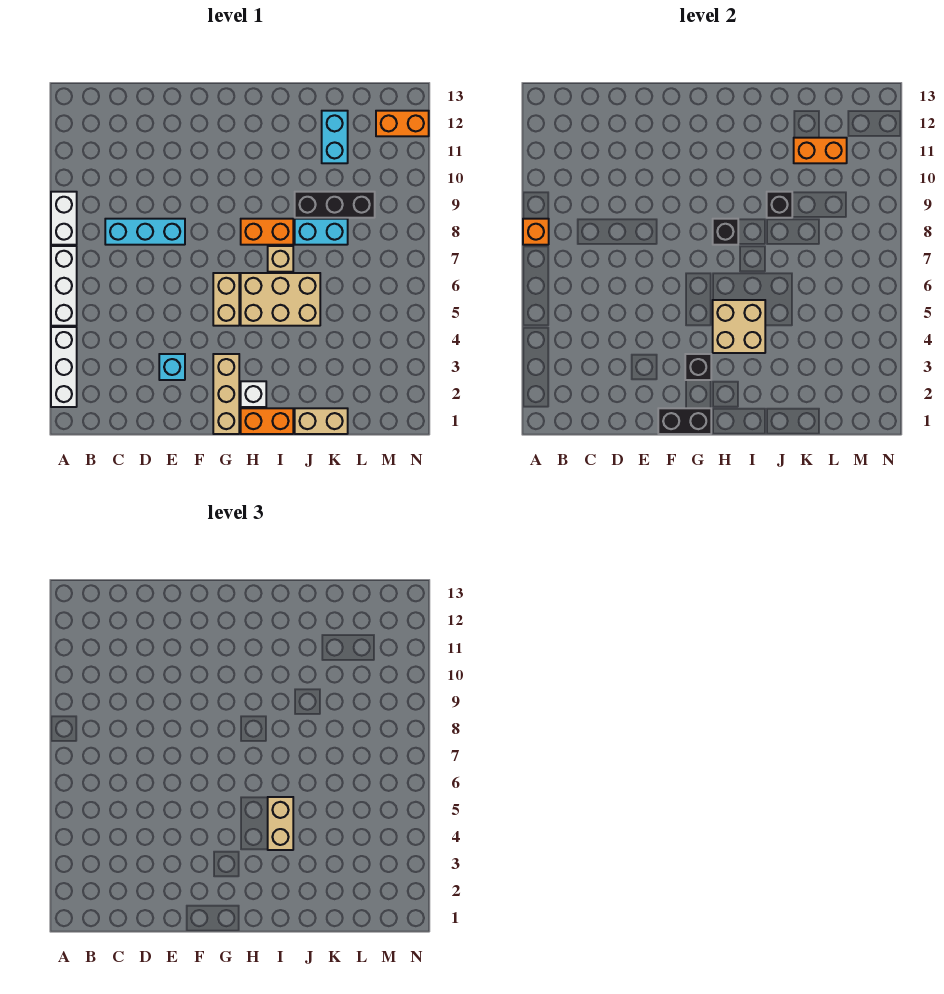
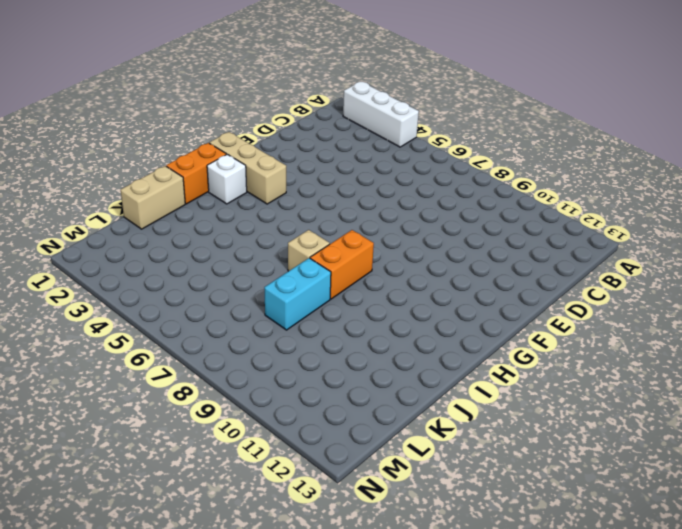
none -> white brick A5:A7 level 1
none -> white brick A8:A9 level 1
none -> cyan brick C8:E8 level 1

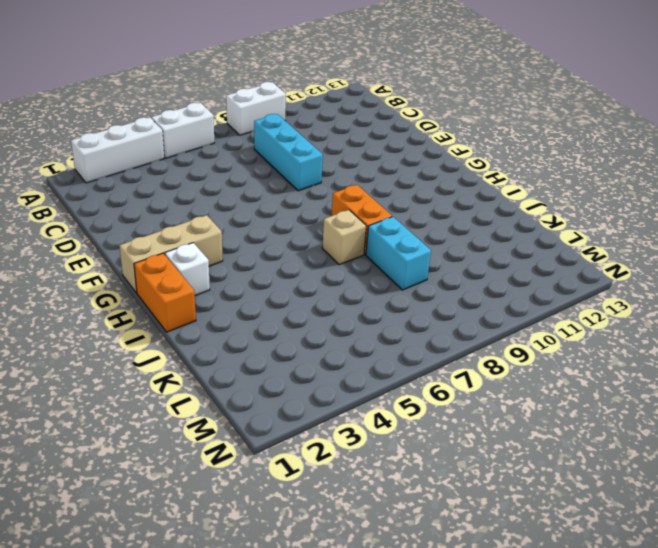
white brick A5:A6 level 1 -> white brick A5:A7 level 1
none -> cyan brick E3 level 1
none -> tan brick G5:G6 level 1
none -> tan brick H5:J6 level 1

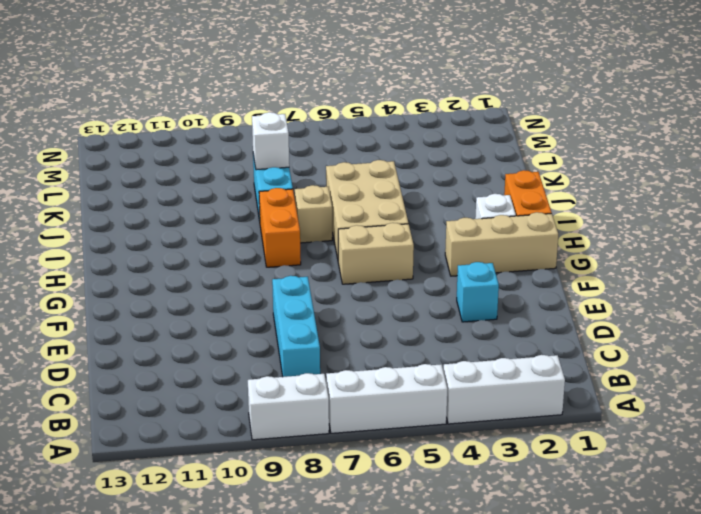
white brick K8 level 2 -> none
none -> tan brick J1:K1 level 1
none -> black brick J9:L9 level 1
none -> cyan brick K11:K12 level 1

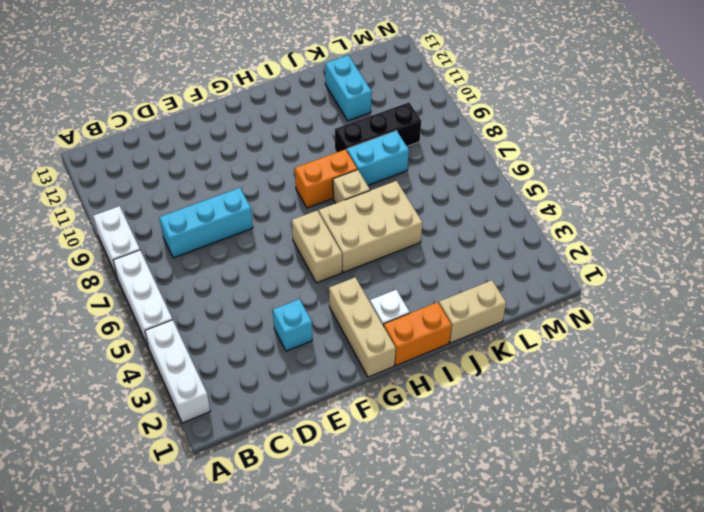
none -> orange brick M12:N12 level 1
none -> orange brick A8 level 2
none -> black brick F1:G1 level 2

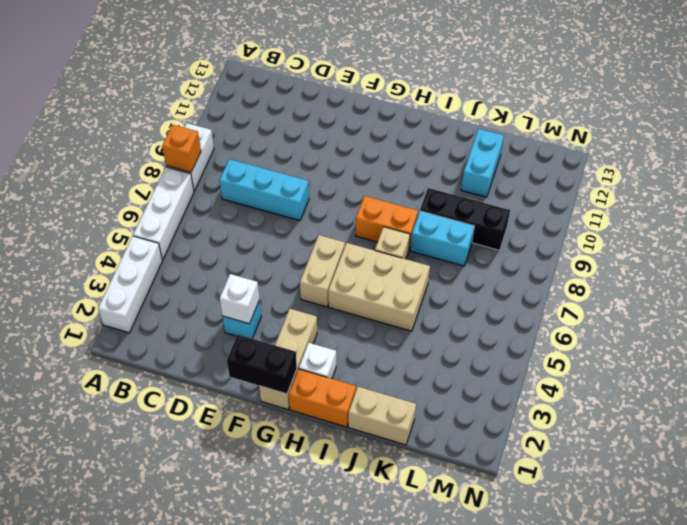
white brick E3 level 2 -> none
none -> orange brick M12:N12 level 1
none -> black brick G3 level 2
none -> tan brick H4:I5 level 2

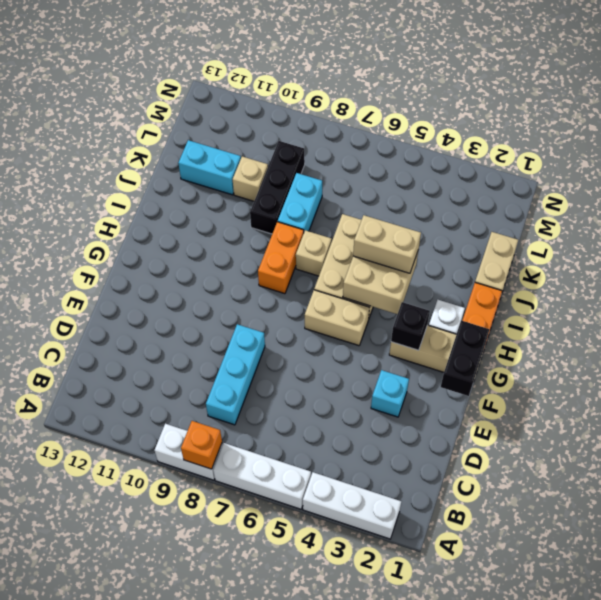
tan brick K10 level 1 -> none
none -> orange brick M12:N12 level 1
none -> black brick H8 level 2
none -> black brick J9 level 2

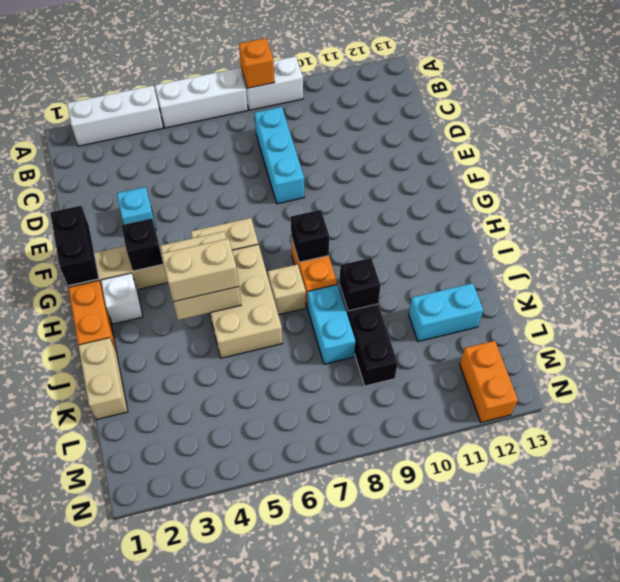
none -> orange brick K11:L11 level 2

